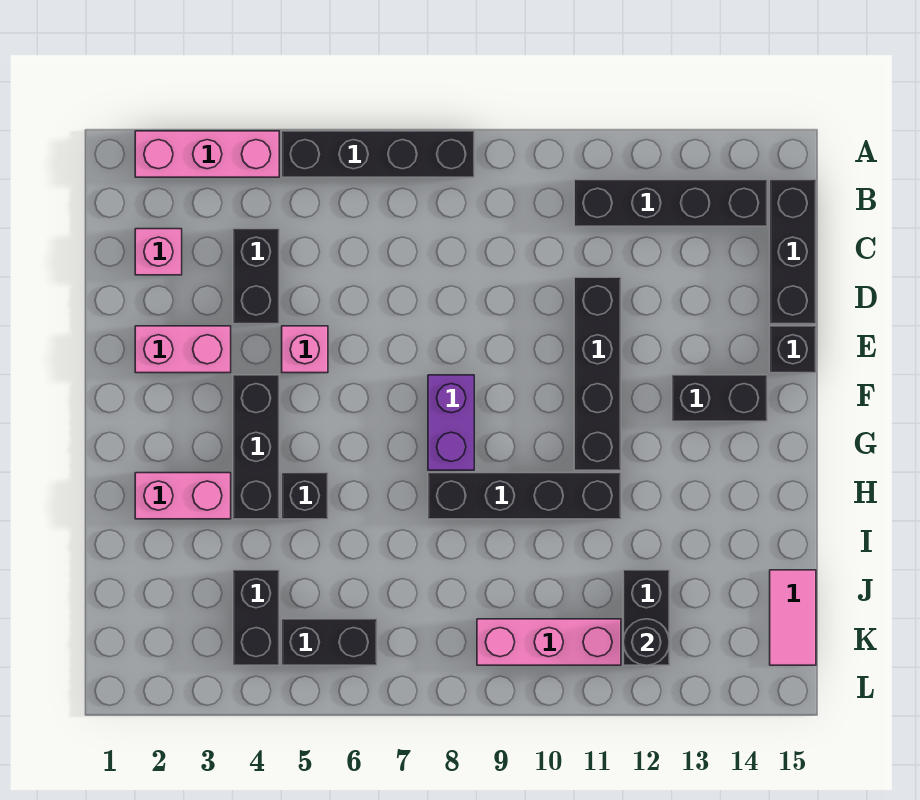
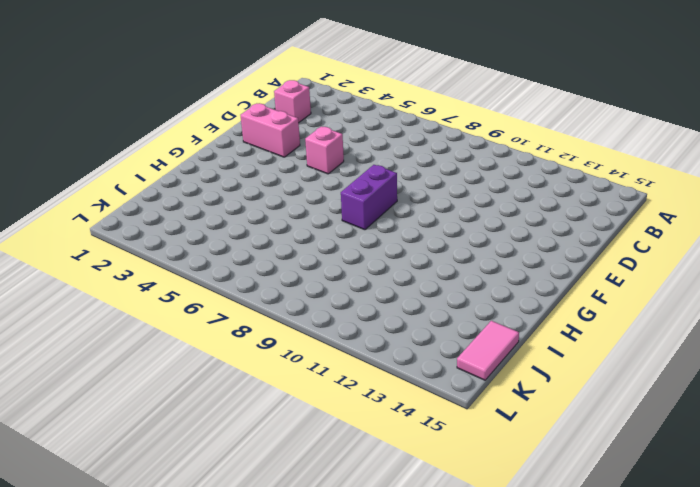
none -> pink brick A2:A4 level 1
none -> black brick A5:A8 level 1
none -> black brick B11:B14 level 1

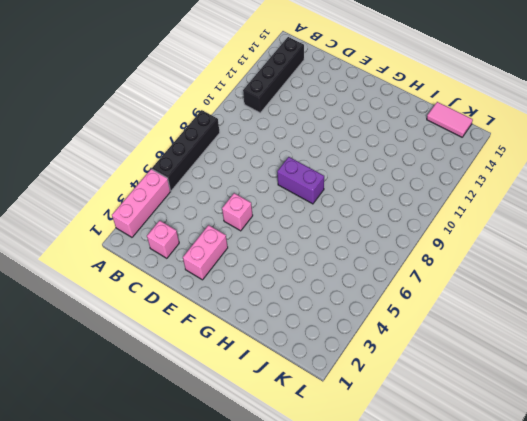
none -> black brick B15:D15 level 1
none -> black brick C4:D4 level 1
none -> black brick D11:G11 level 1

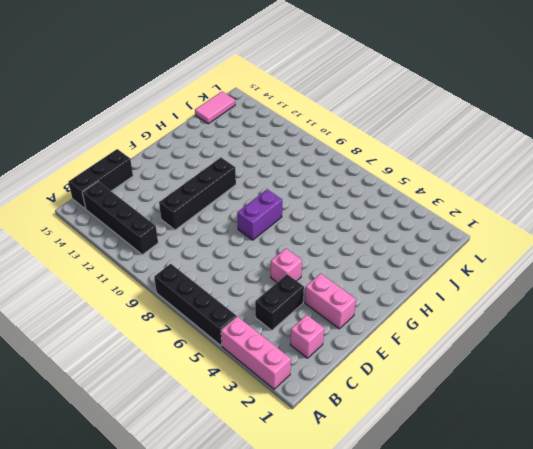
none -> black brick E15 level 1
none -> black brick F4:H4 level 1
none -> black brick F13:F14 level 1

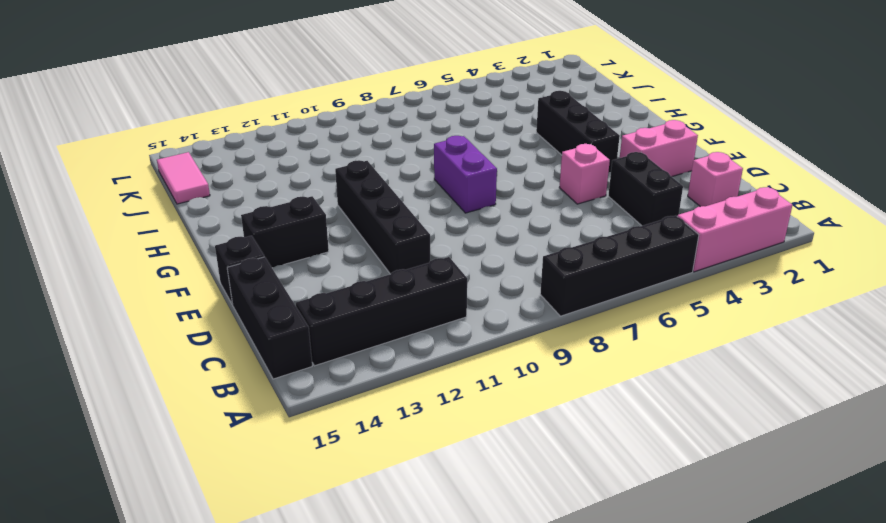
none -> pink brick H2:H3 level 1
none -> black brick H5 level 1
none -> black brick H8:H11 level 1

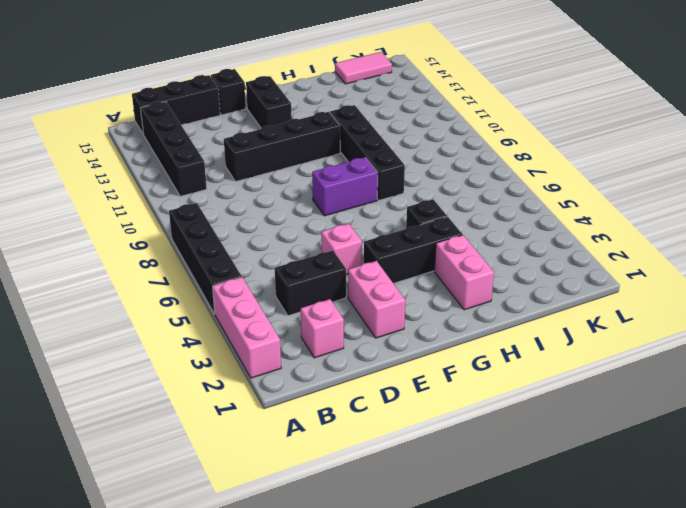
none -> black brick J4:K4 level 1
none -> black brick J12:K12 level 1
none -> black brick K5:K6 level 1

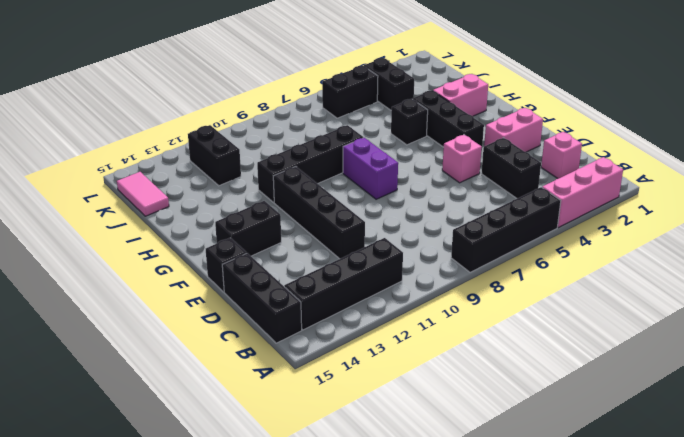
none -> pink brick K9:K11 level 1
none -> black round brick K12 level 2

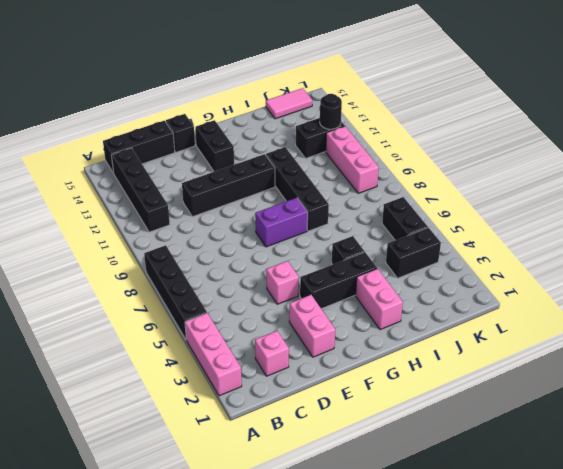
none -> black brick C4:D4 level 1

